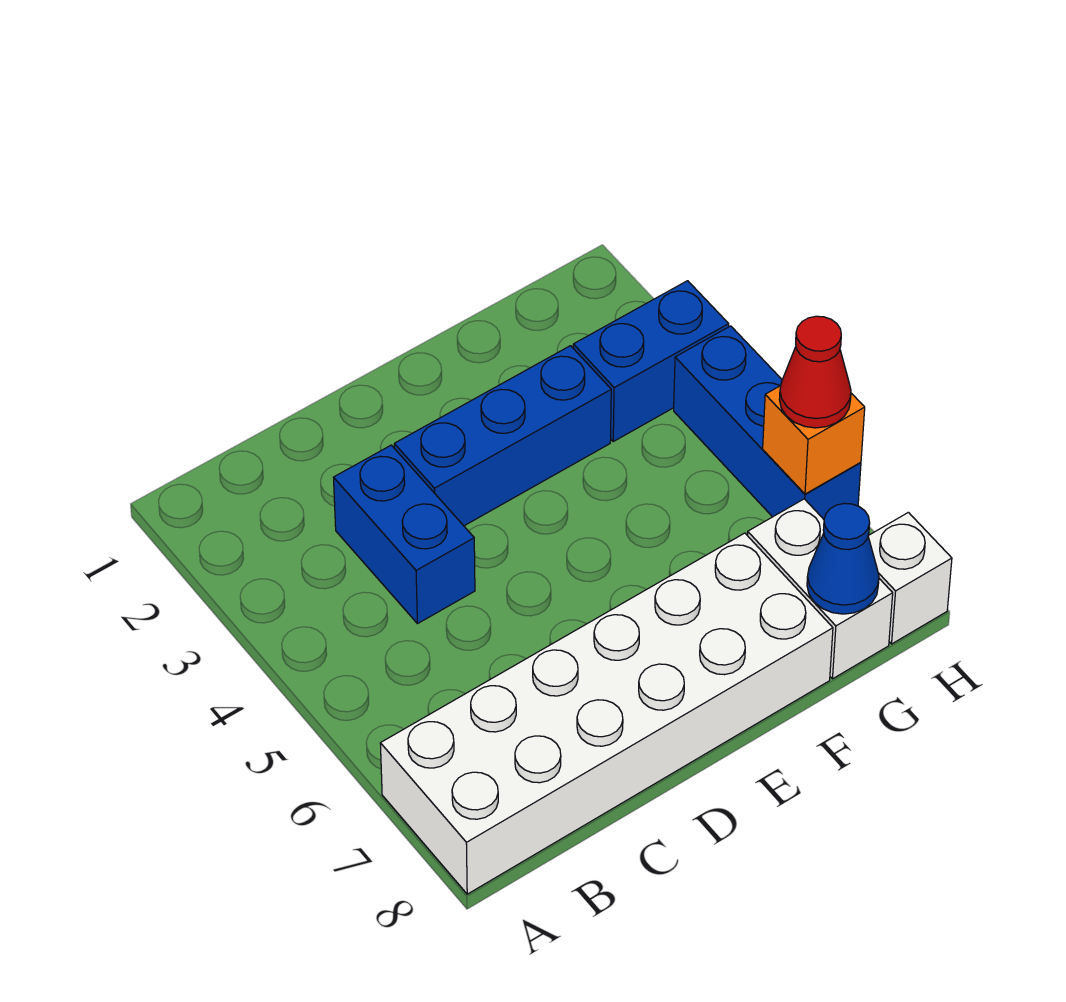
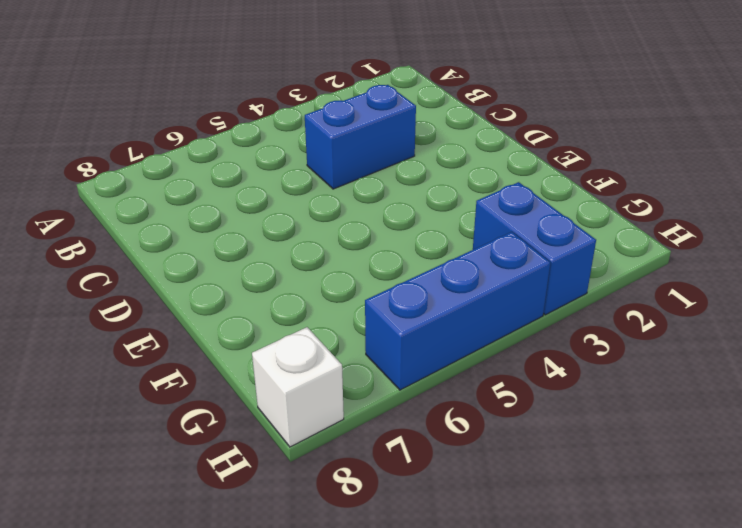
none -> white brick A7:F8 level 1
none -> blue brick D3:F3 level 1

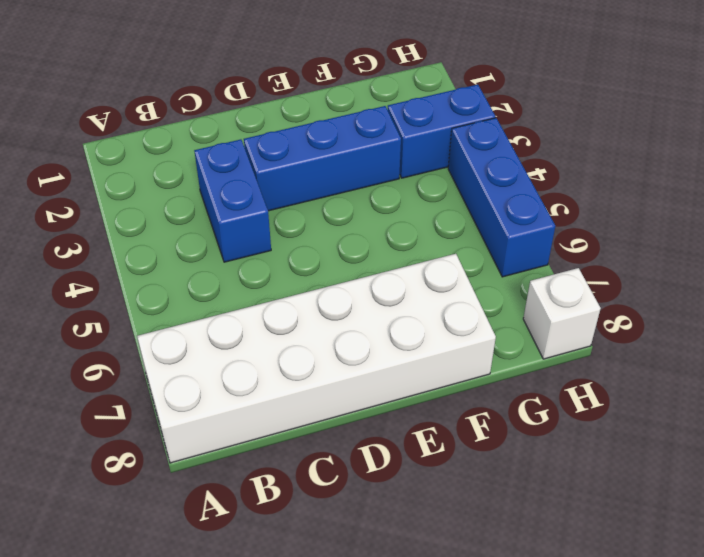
none -> white brick G7:G8 level 1
none -> blue cone G8 level 2

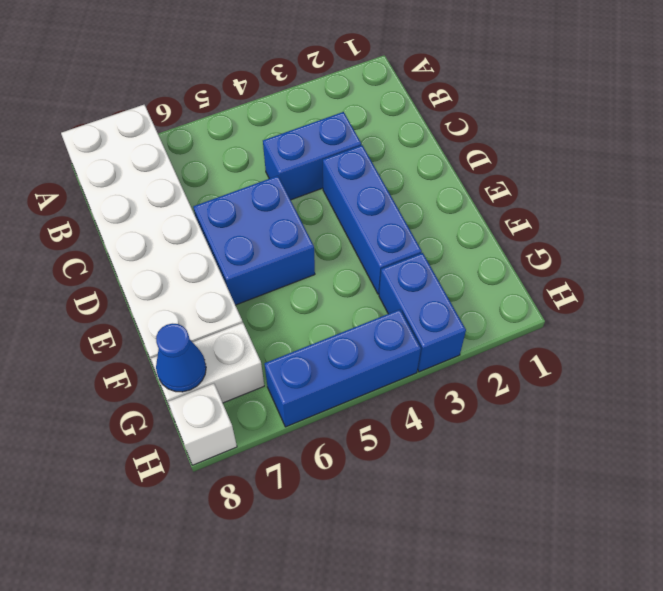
blue brick D5:E6 level 1 -> none
none -> orange brick H6 level 2
none -> red cone H6 level 3

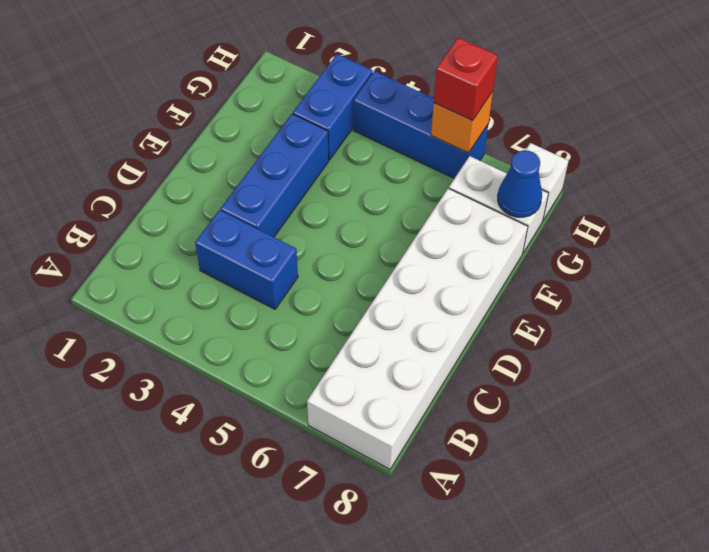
red brick H6 level 3 -> red cone H6 level 3

